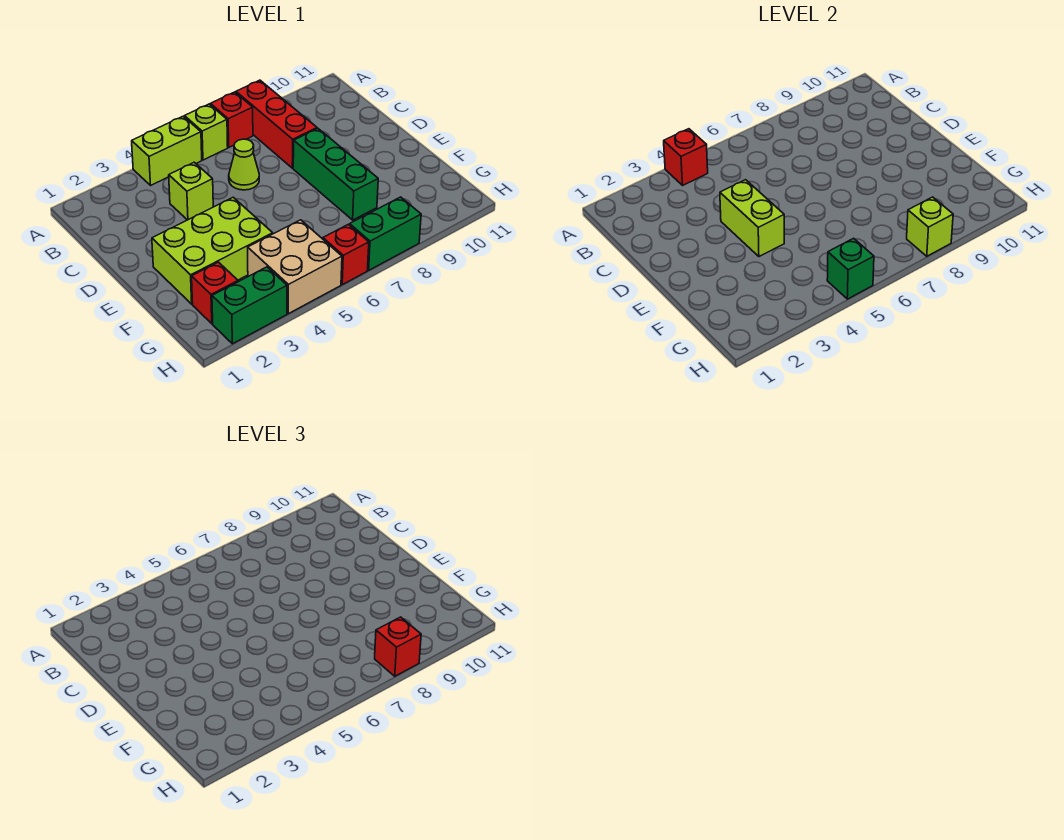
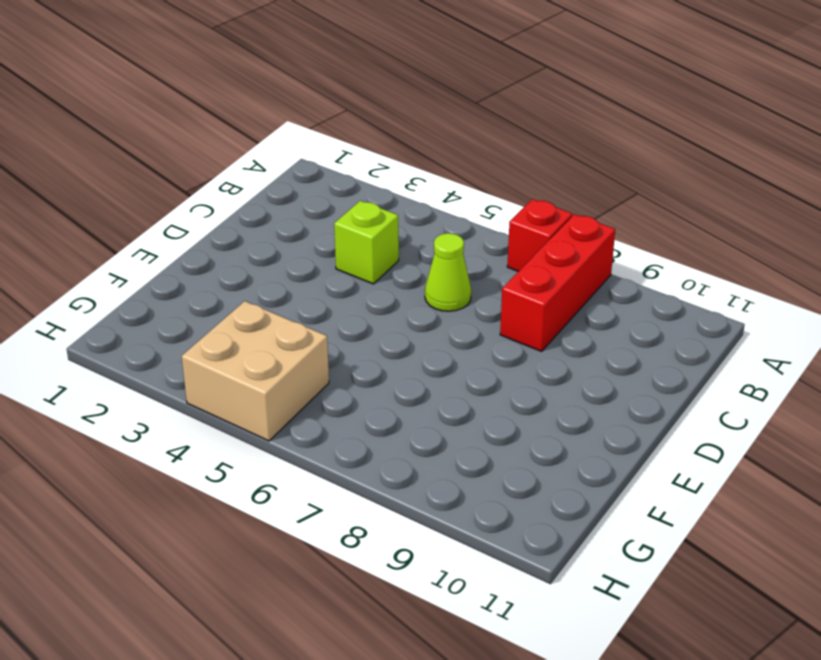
none -> lime brick A4:A5 level 1
none -> lime brick A6 level 1
none -> green brick D8:F8 level 1

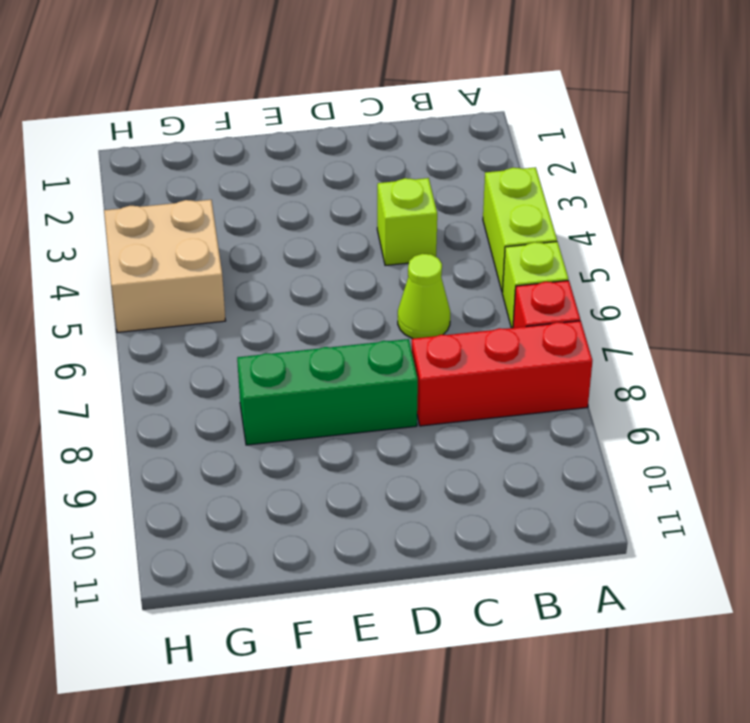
none -> lime brick E2:F4 level 1
none -> red brick G2 level 1
none -> green brick H2:H3 level 1

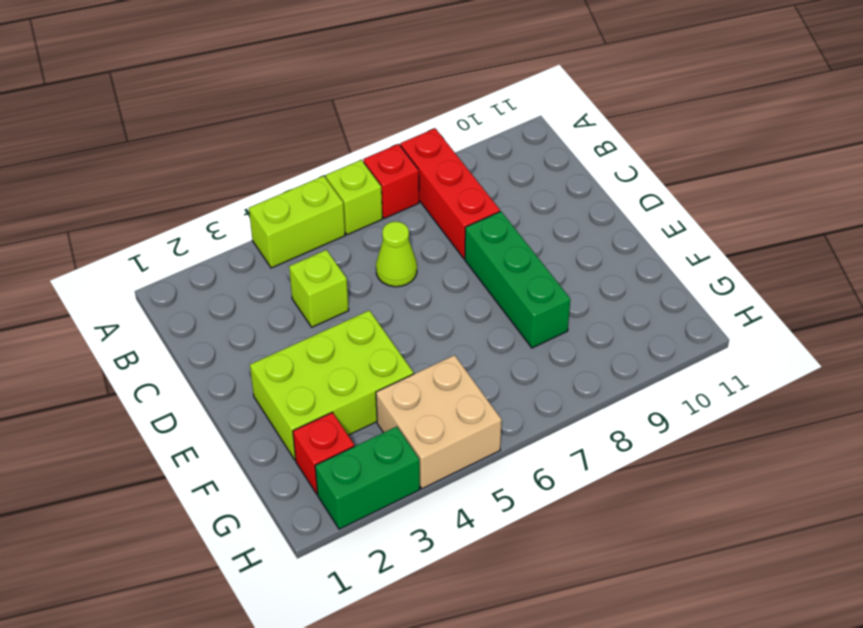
none -> red brick H6 level 1
none -> green brick H7:H8 level 1
none -> red brick A4 level 2

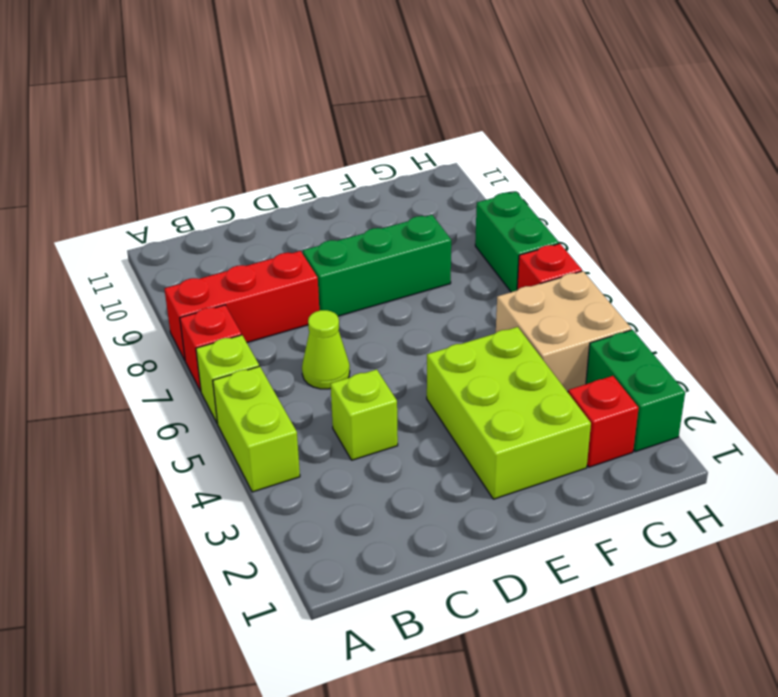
none -> red brick A4 level 2
none -> lime brick D4:E4 level 2
none -> green brick H5 level 2

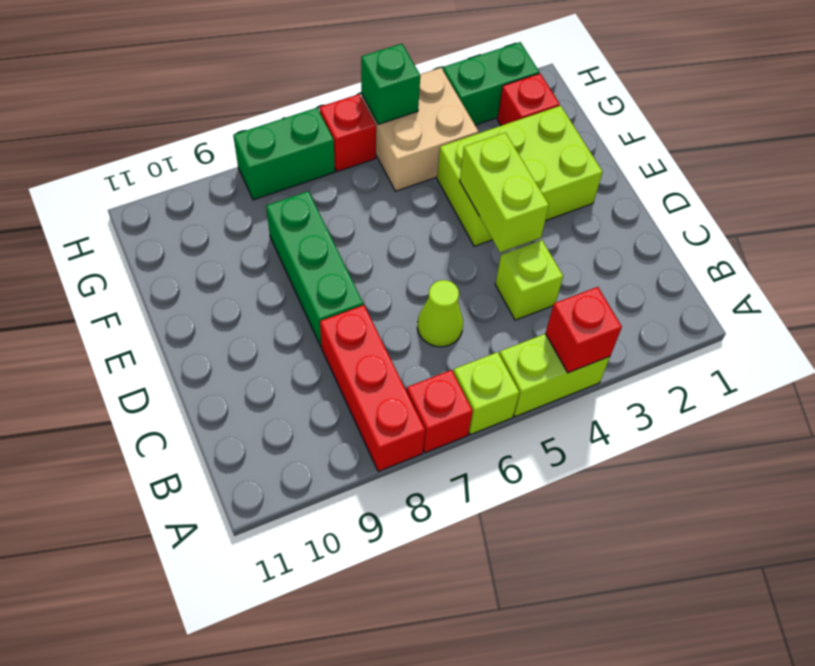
none -> lime brick H8 level 2
none -> red brick H8 level 3

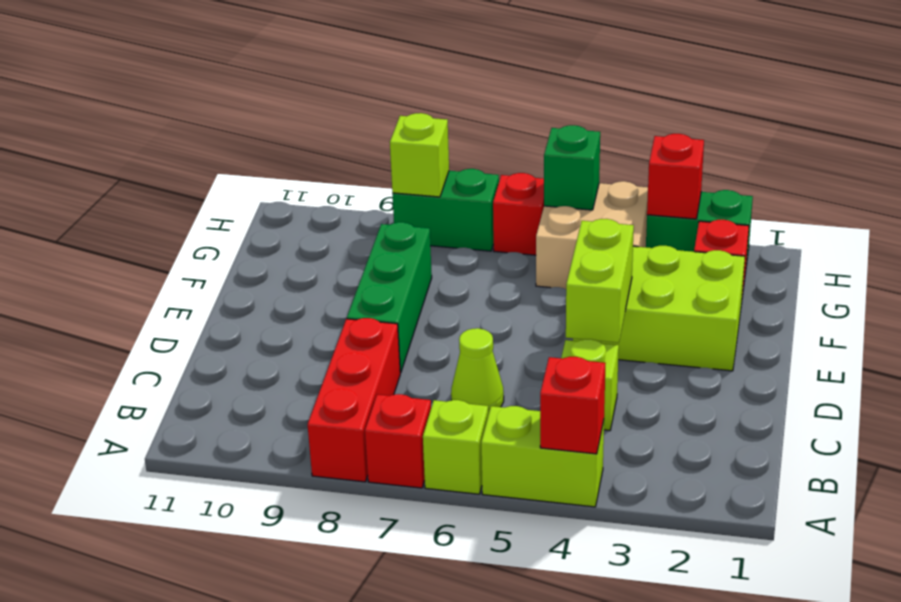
red brick H3 level 2 -> red brick H8 level 3

